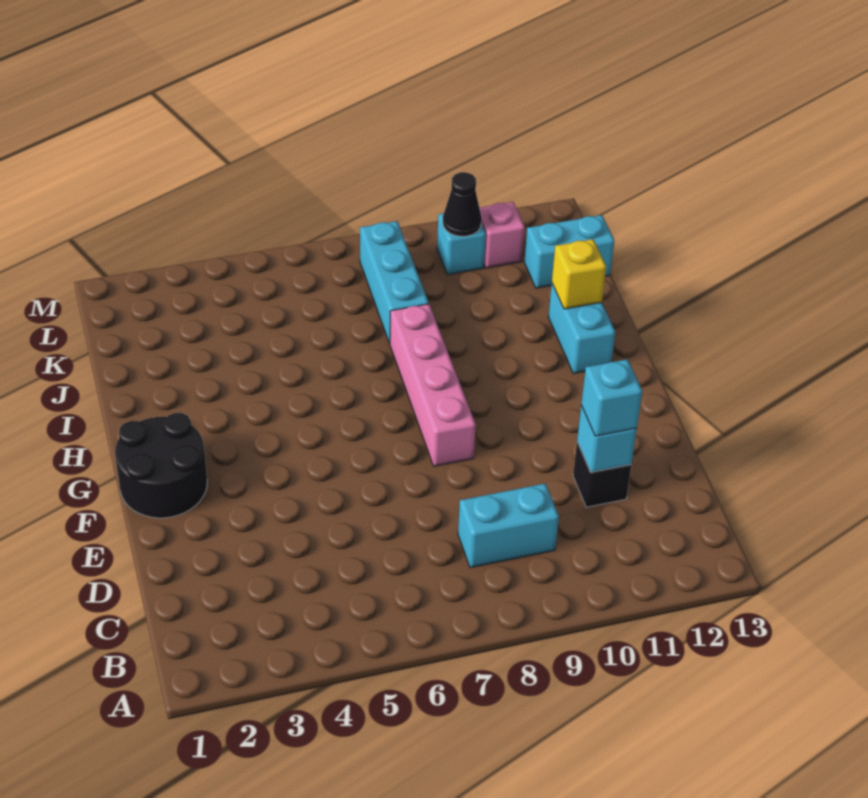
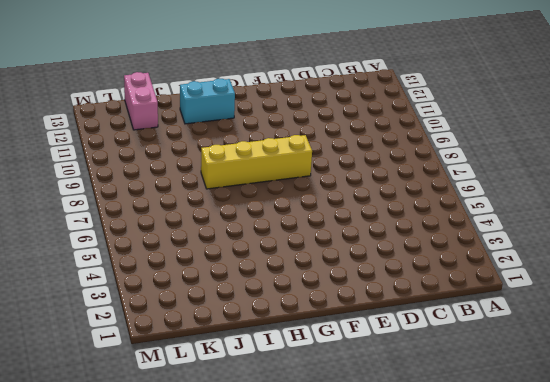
yellow brick F8:I8 level 1 -> pink brick F8:I8 level 1
pink brick K12:K13 level 1 -> cyan brick K12:K13 level 1
none -> cyan brick C8:C9 level 1
none -> black brick D11 level 1
none -> black round brick F1:G2 level 1

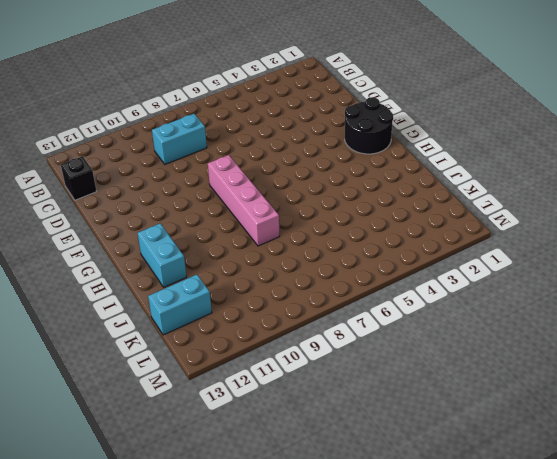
black brick C13 level 1 -> black brick D11 level 1
none -> cyan brick J8:L8 level 1
none -> cyan brick L10 level 1
none -> pink brick L11 level 1

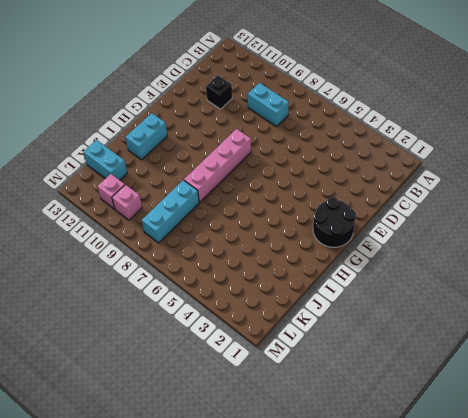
pink brick L10 level 1 -> cyan brick L10 level 1
none -> cyan brick D11 level 2
none -> yellow brick I12 level 2
none -> black cone L10 level 2

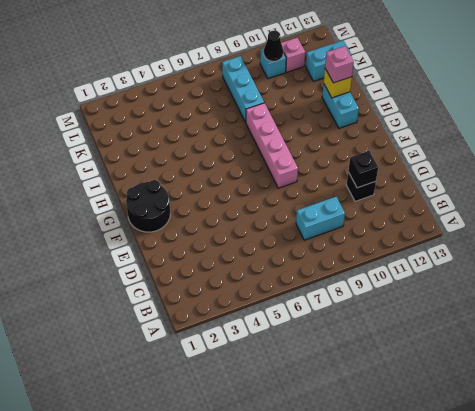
black brick D11 level 2 -> cyan brick D11 level 2
pink brick I12 level 3 -> none
none -> cyan brick D11 level 3

